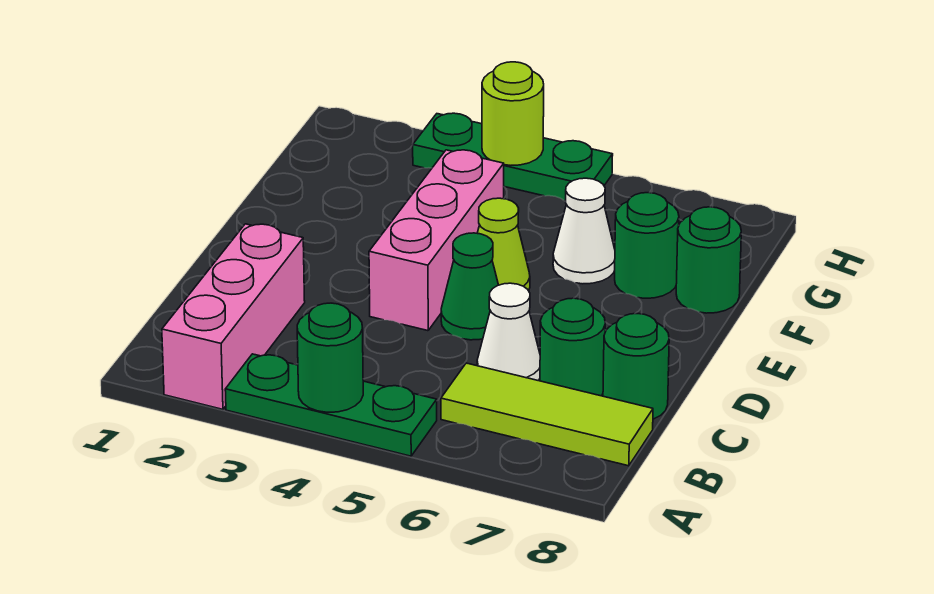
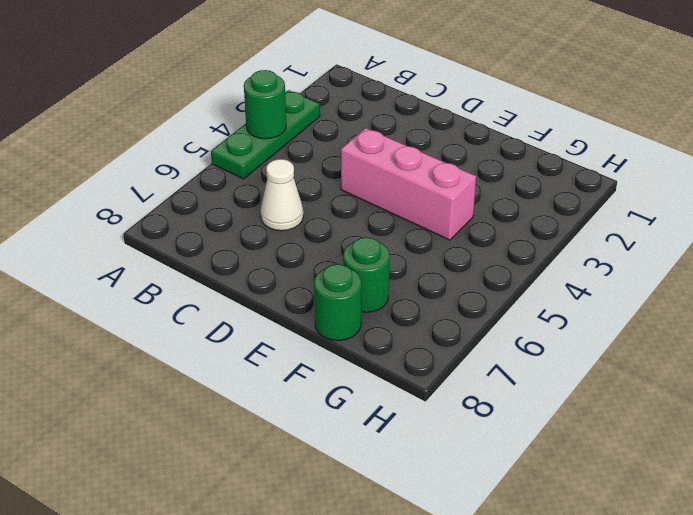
none -> pink brick A2:C2 level 1
none -> lime tile B6:B8 level 1
none -> green round brick C7 level 1

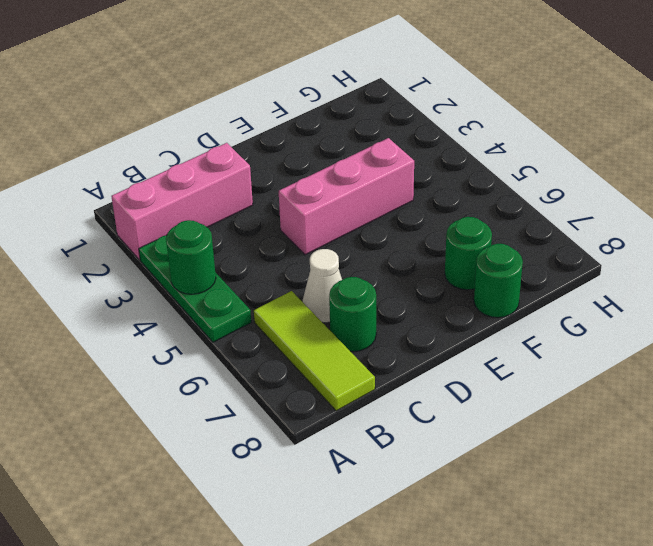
none -> green round brick C8 level 1
none -> green cone D5 level 1
none -> lime cone E5 level 1

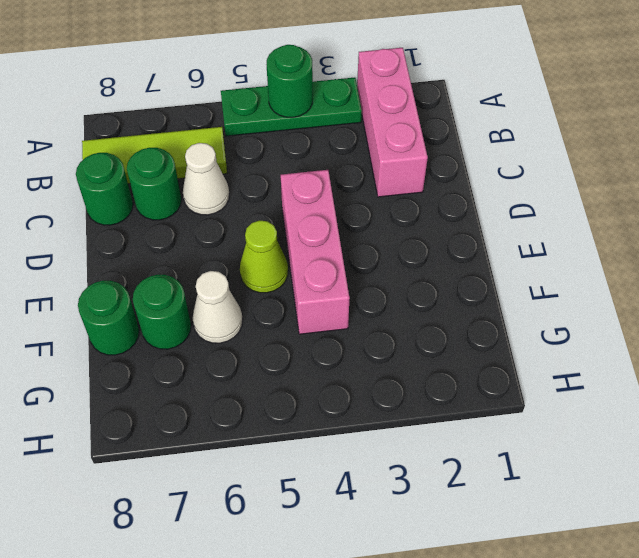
none -> green cone D5 level 1
none -> green plate H3:H5 level 1
none -> lime round brick H4 level 2

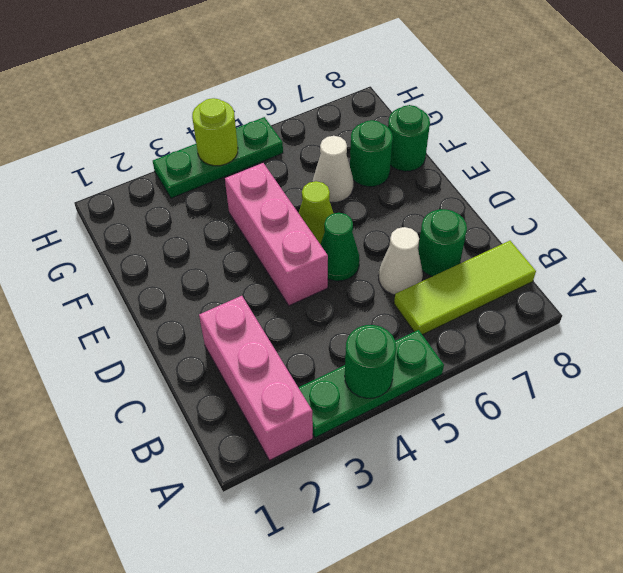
none -> green round brick C8 level 1

